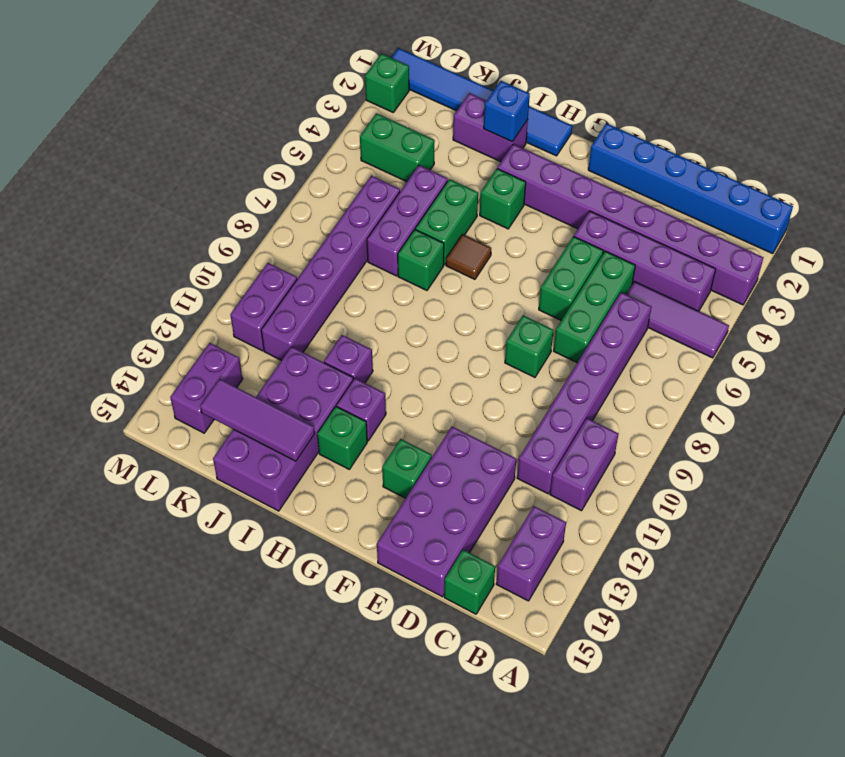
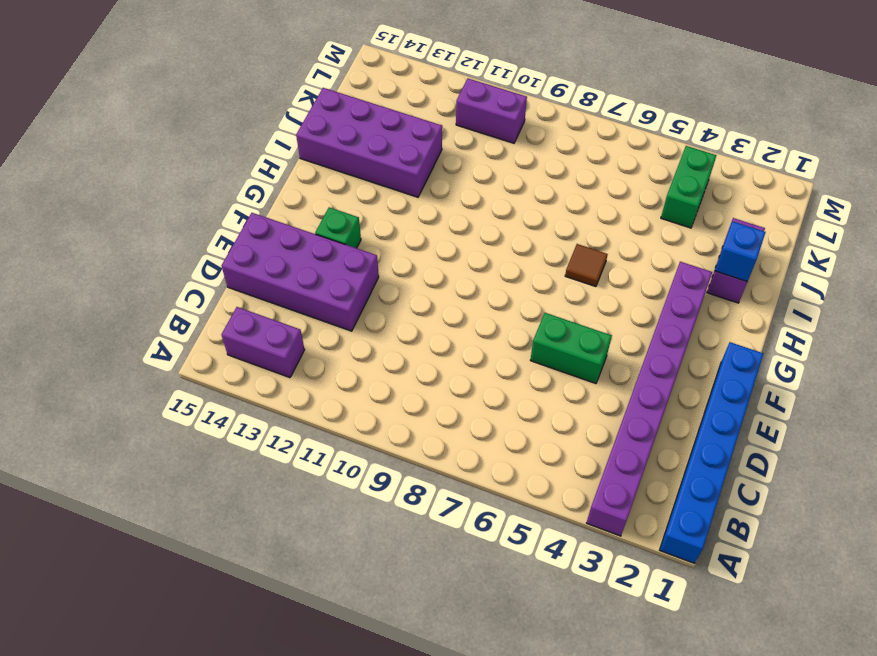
none -> purple tile A5:C5 level 1
none -> purple brick B4:E4 level 1
none -> purple brick B10:B11 level 1
none -> purple brick C6:C11 level 1

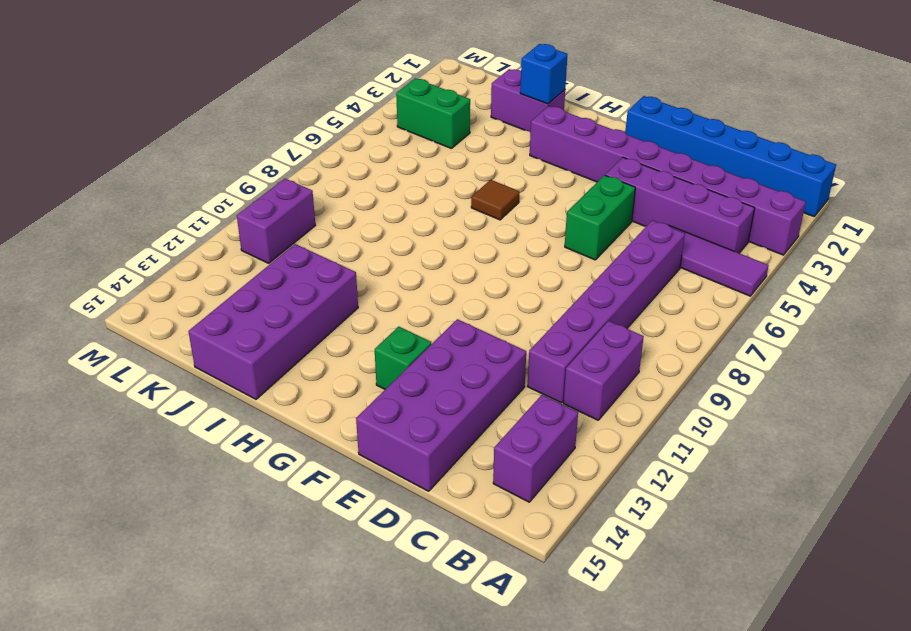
none -> green brick C15 level 1
none -> green brick D5:D7 level 1
none -> green brick E8 level 1
none -> blue tile H1:M1 level 1

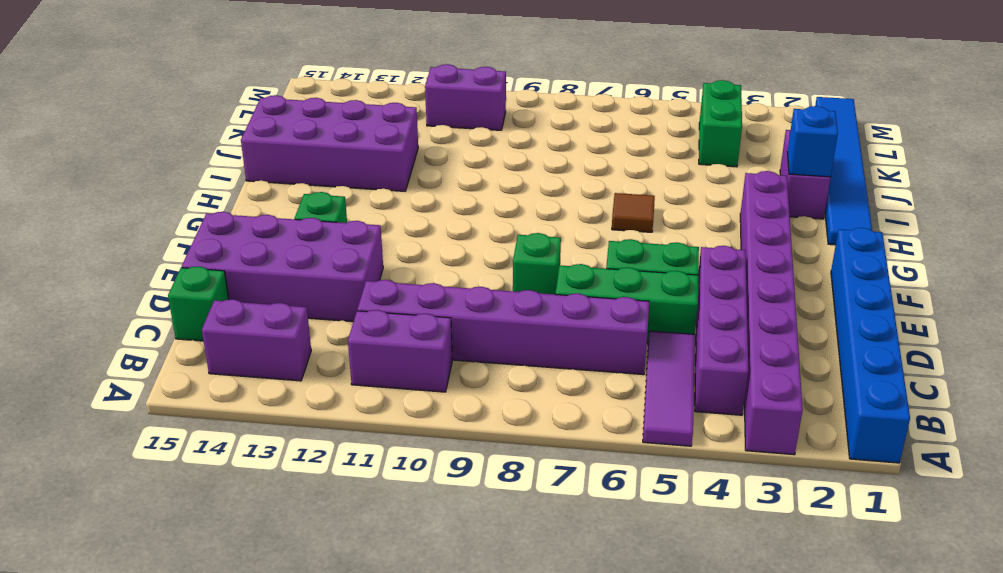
none -> green brick H4 level 1
none -> purple brick H12 level 1
none -> green brick H13 level 1
none -> green brick I5:I6 level 1

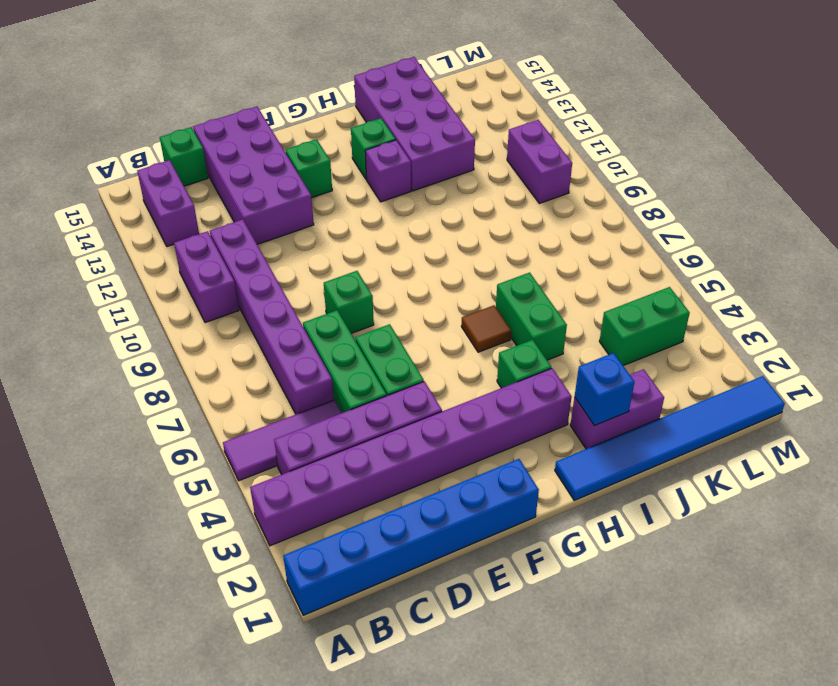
none -> green brick I7 level 1
none -> purple brick I11 level 1
none -> purple brick J5:J7 level 1
none -> purple brick K6:K11 level 1

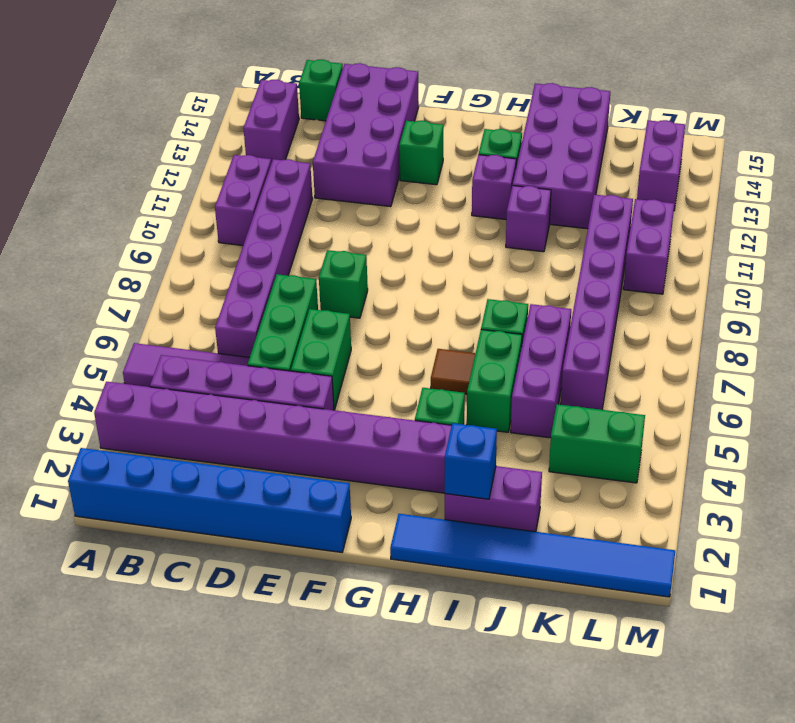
none -> green brick M2 level 1
none -> purple tile I14:K14 level 2

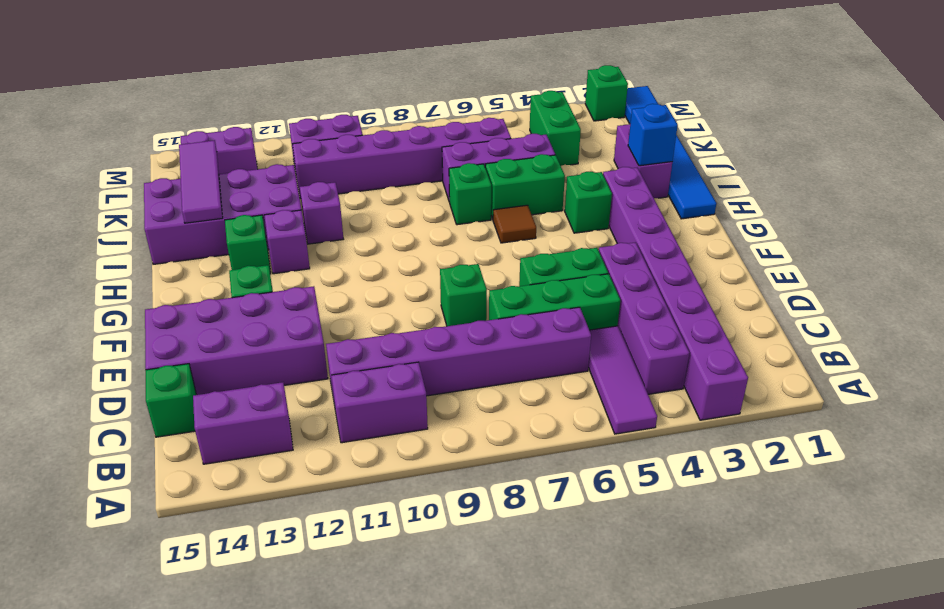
none -> blue brick A1:F1 level 1

